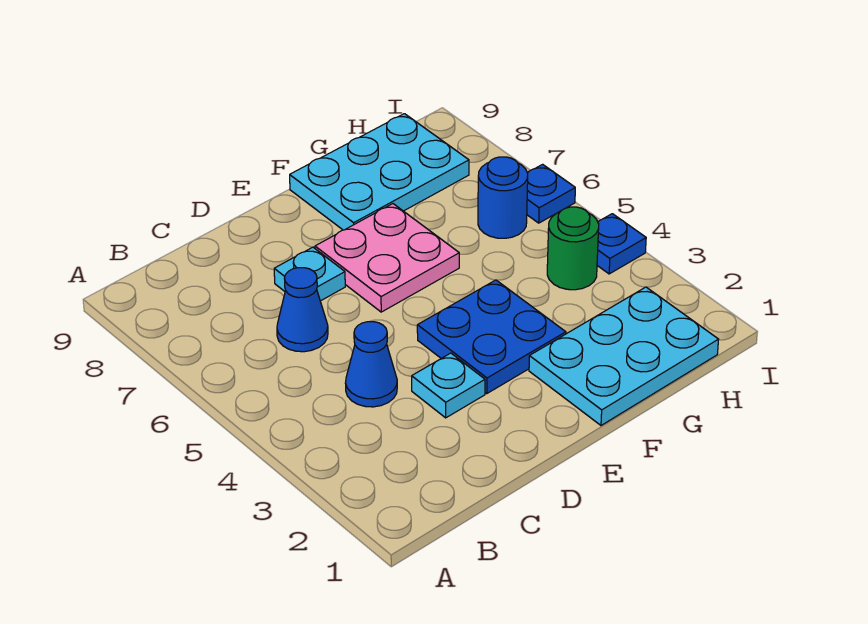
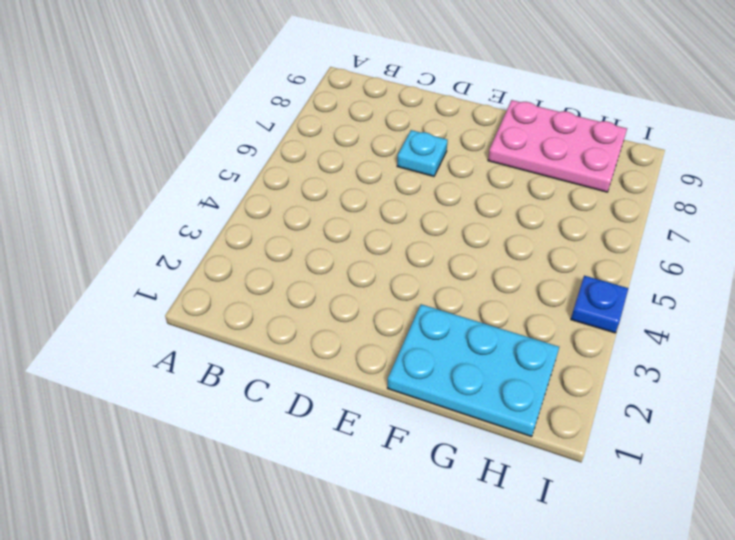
pink plate F8:H9 level 1 -> cyan plate F8:H9 level 1
none -> blue cone C4 level 1
none -> blue cone C6 level 1
none -> cyan plate D3 level 1

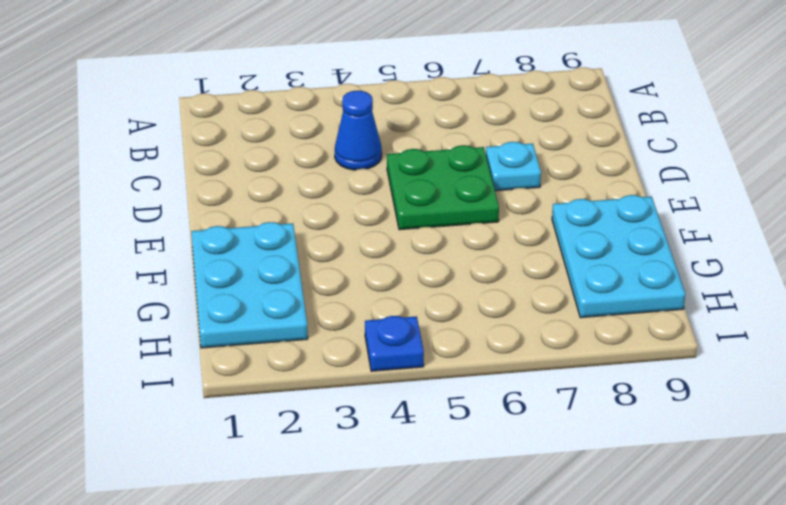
green plate D5:E6 level 1 -> pink plate E6:F7 level 1
none -> blue cone C6 level 1
none -> cyan plate D3 level 1
none -> blue plate E3:F4 level 1

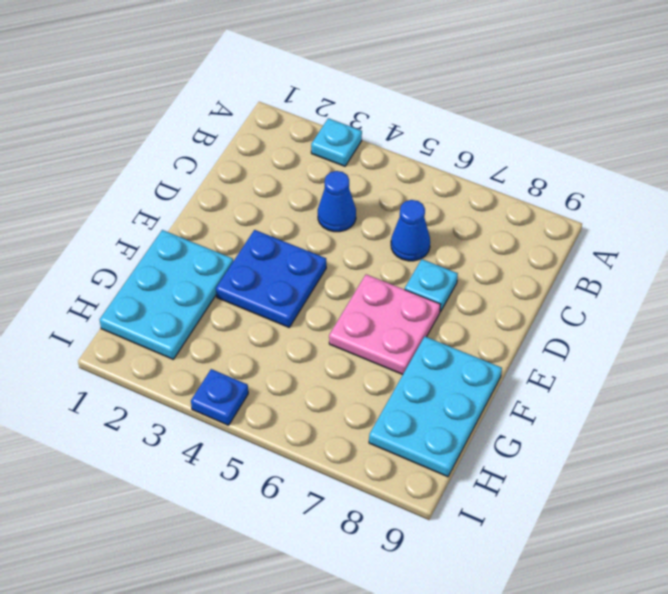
cyan plate A3 level 1 -> cyan plate D3 level 1
none -> green round brick H4 level 1
none -> blue round brick H6 level 1
none -> blue plate I6 level 1

